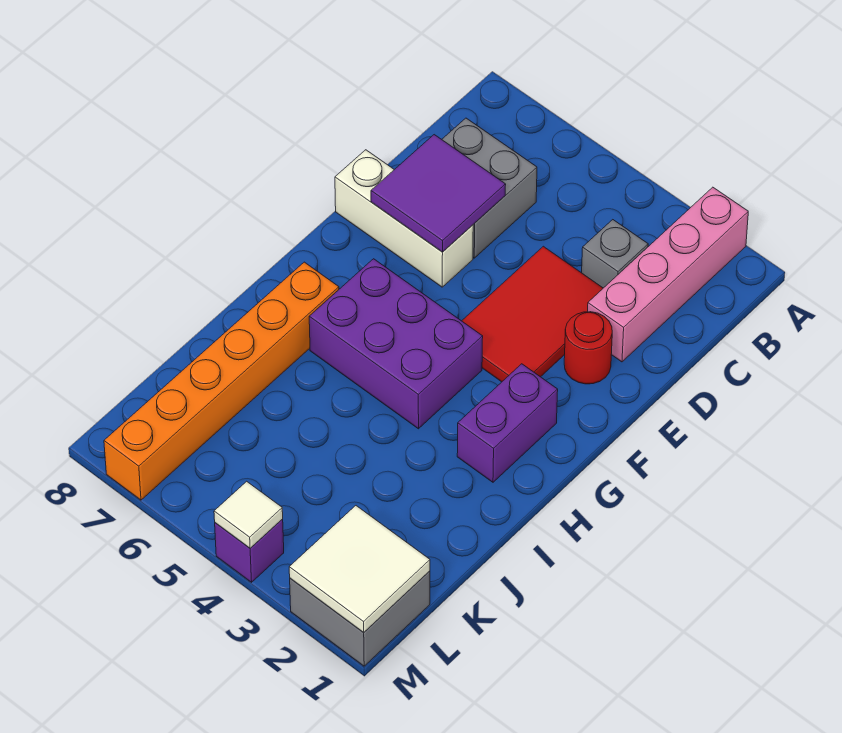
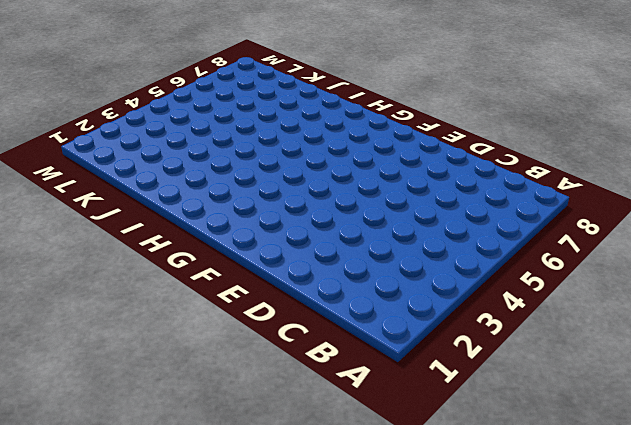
none -> pink brick A2:D2 level 1
none -> grey brick C3 level 1
none -> grey brick C6:D7 level 1

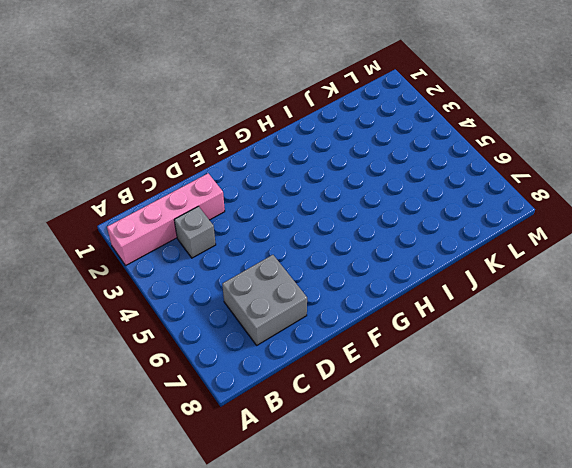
none -> red tile D3:F4 level 1
none -> red round brick E2 level 1
none -> white brick E6:E8 level 1

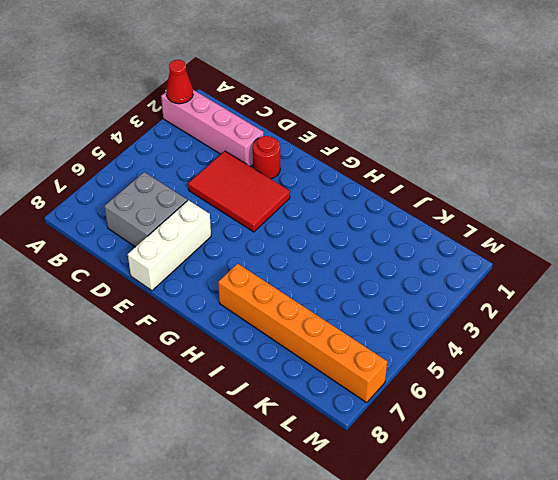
red cone A2 level 2 -> none
none -> grey brick C3 level 1
none -> purple brick G2:H2 level 1
none -> purple brick G4:H6 level 1

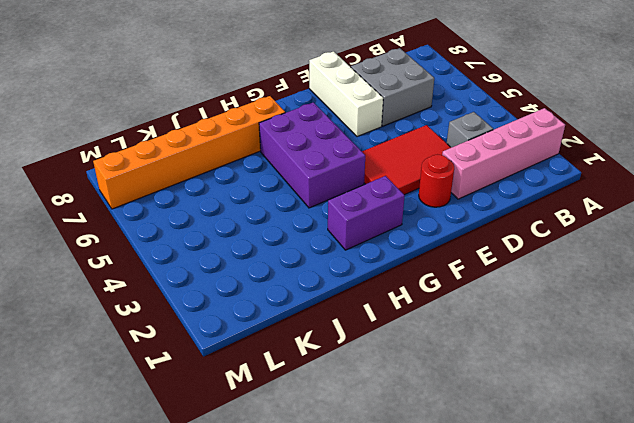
none -> grey brick L1:M2 level 1
none -> purple brick M4 level 1
none -> purple tile D6:E7 level 2

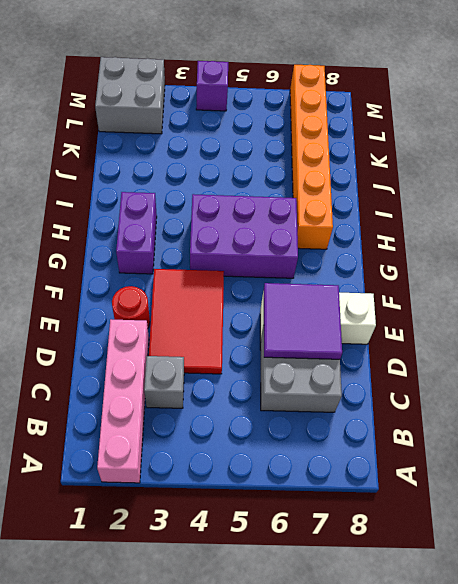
none -> white tile L1:M2 level 2
none -> white tile M4 level 2

